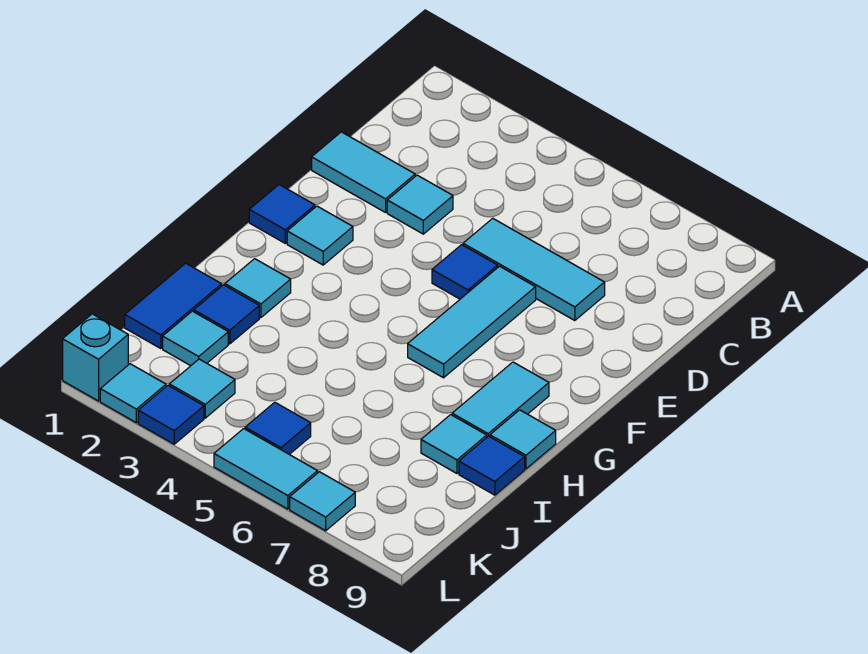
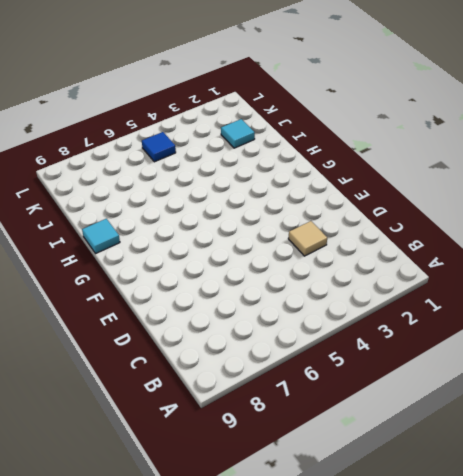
tan tile D3 level 1 -> cyan tile D3 level 1
none -> cyan tile D1:D2 level 1
none -> cyan tile D5:D7 level 1
none -> blue tile E5 level 1

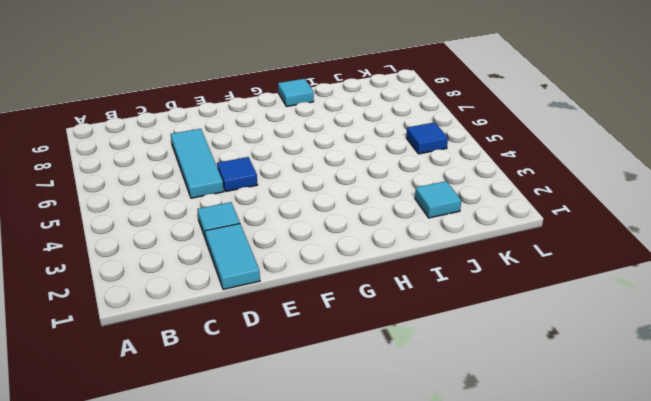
none -> cyan tile E6:G6 level 1
none -> blue tile F1 level 1
none -> cyan tile F2 level 1

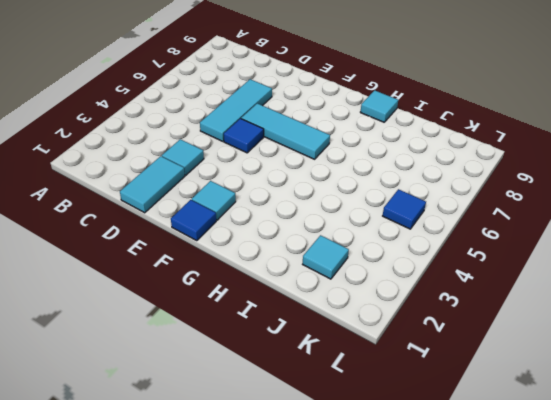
none -> cyan tile G8:H8 level 1
none -> cyan tile H2 level 1
none -> blue tile I1:J1 level 1

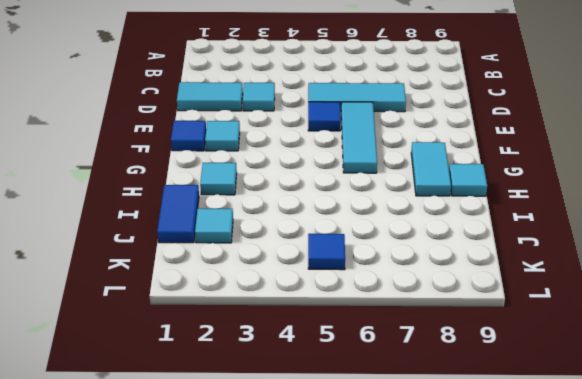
none -> blue tile I2 level 1
none -> cyan tile I8 level 1
none -> blue tile I9 level 1

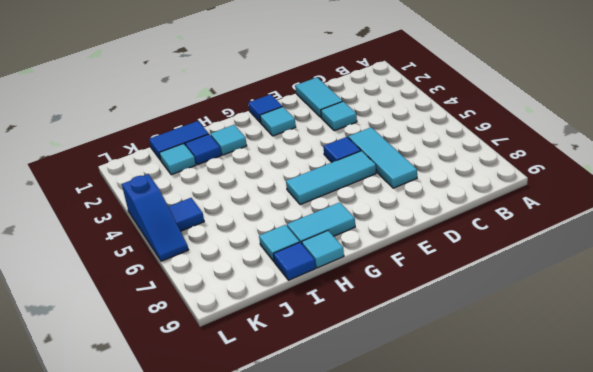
blue slope L4:L6 level 1 top 4 -> cyan tile L5:L6 level 1
none -> cyan tile K3 level 1
none -> cyan brick L1 level 1
none -> cyan tile L2 level 1

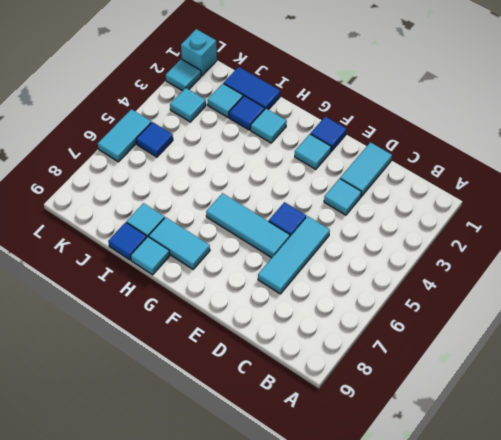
none -> blue tile L3 level 1
none -> cyan tile L7 level 1

